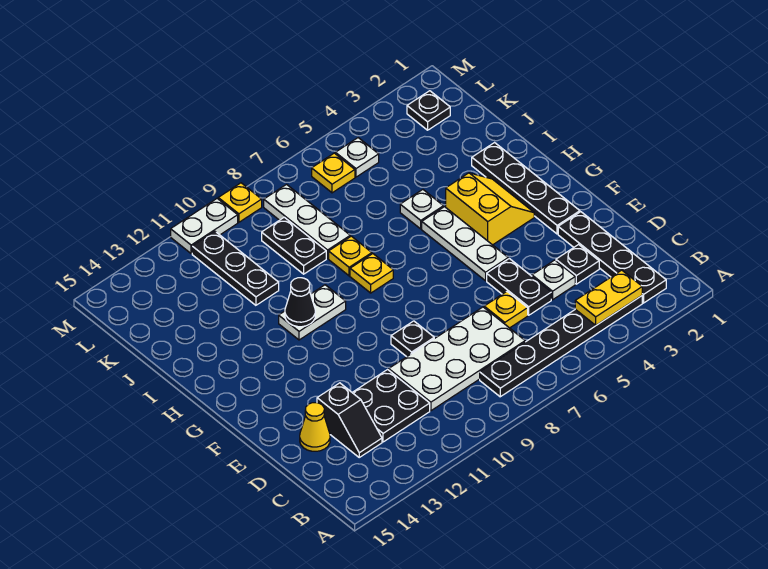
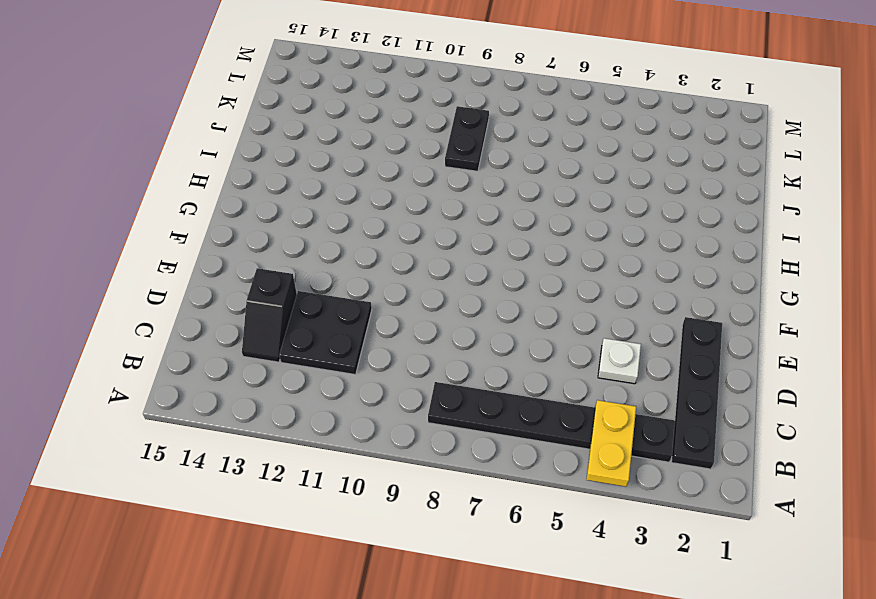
yellow plate A4:B4 level 2 -> yellow plate B3:B4 level 2
none -> white plate C7:D10 level 1
none -> black plate D3 level 1
none -> black plate D5:E5 level 1

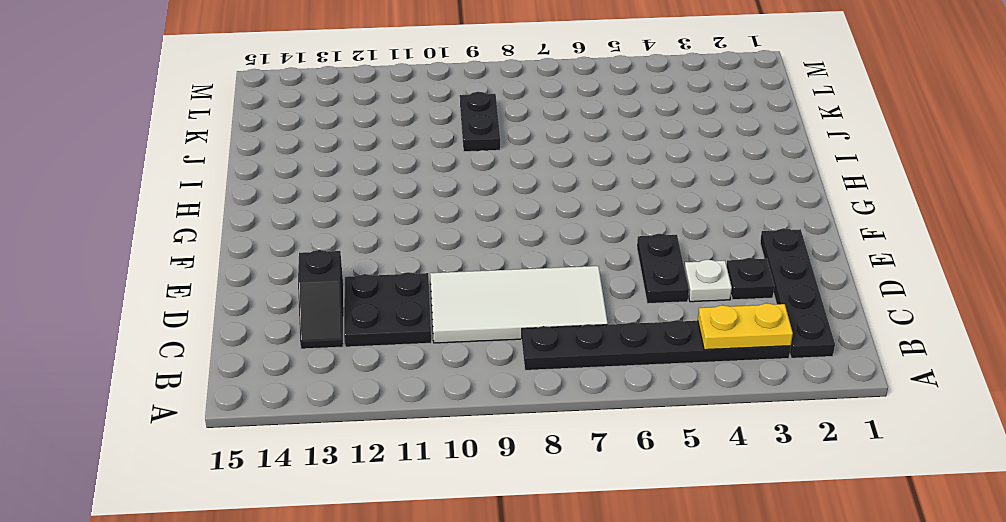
white tile C7:D10 level 1 -> white plate C7:D10 level 1
none -> yellow plate D6 level 1
none -> yellow cone D14 level 1
none -> black plate E9 level 1

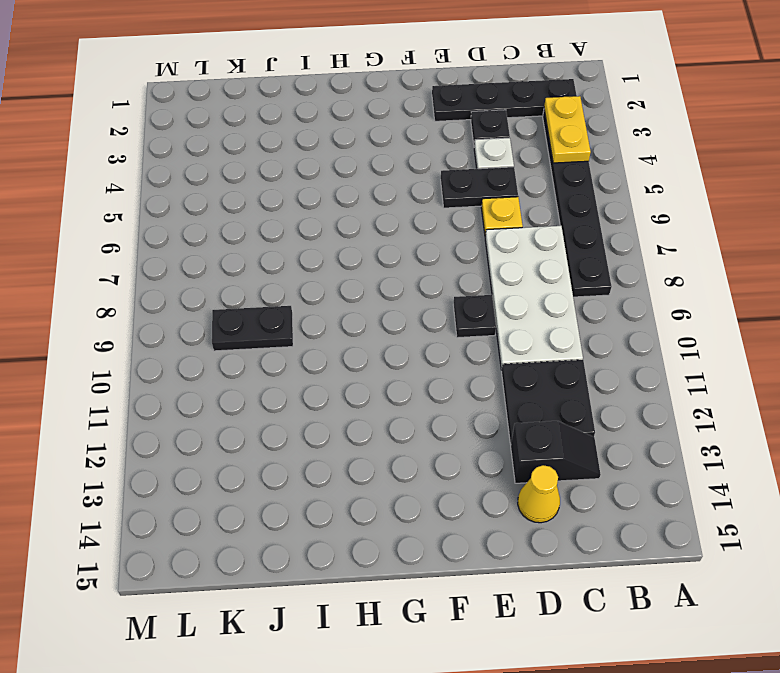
none -> black plate F2:I2 level 1
none -> white plate F5:H5 level 1
none -> yellow slope G3:H4 level 1 top 4

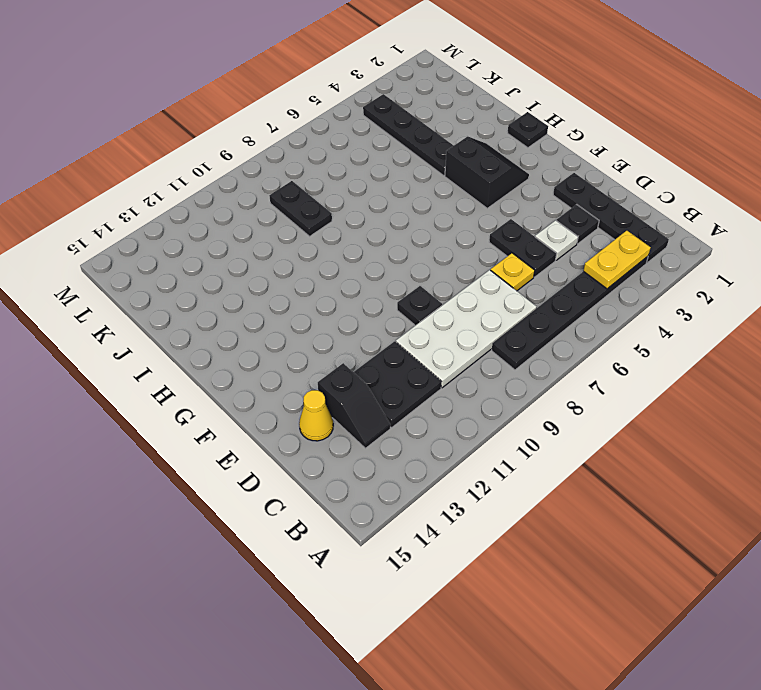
black slope G3:H4 level 1 top 4 -> yellow slope G3:H4 level 1 top 4
black plate H1 level 1 -> black plate L2 level 1
black plate I4:L4 level 1 -> black plate F2:I2 level 1
none -> white plate F5:H5 level 1
none -> yellow plate H8 level 1
none -> white plate H10:H11 level 1

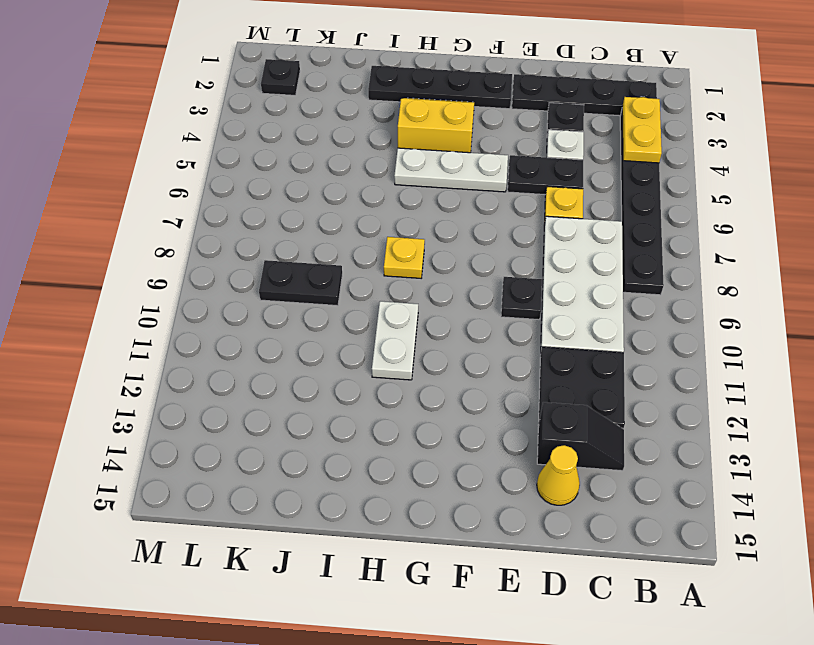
none -> white plate I5 level 1
none -> yellow plate I8 level 1
none -> white plate J8:L8 level 1

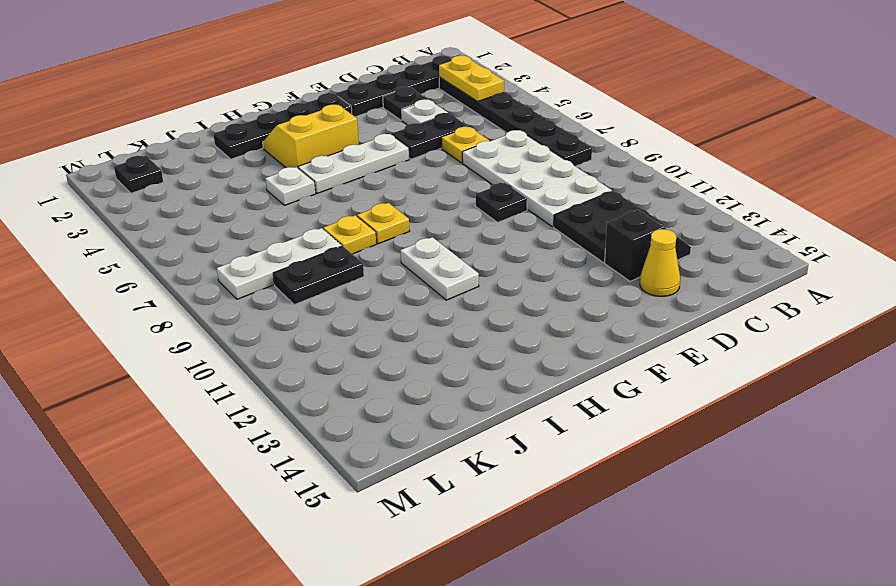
none -> black plate J11:L11 level 1
none -> white plate L5 level 1
none -> yellow plate L6 level 1

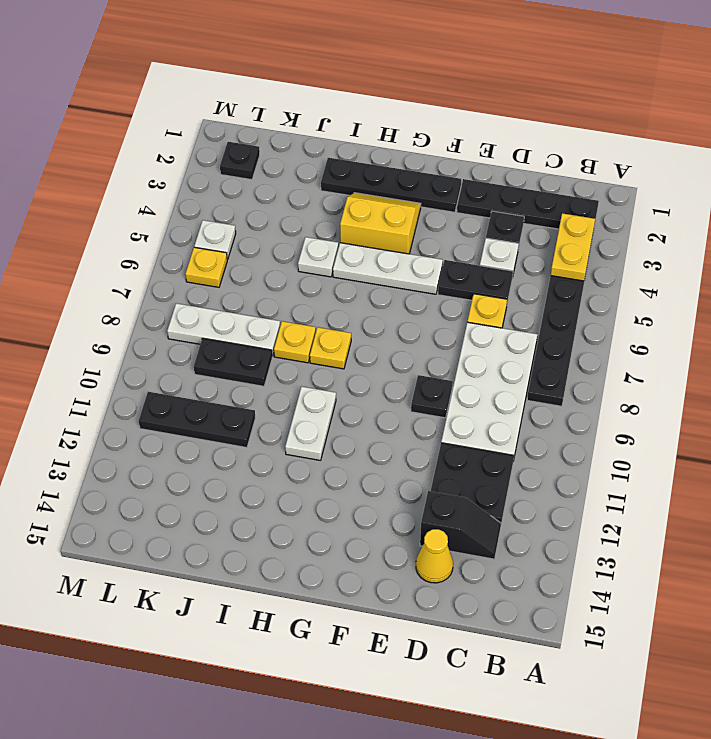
none -> yellow plate M9 level 1
none -> white plate M10:M11 level 1
none -> black cone H11 level 2

